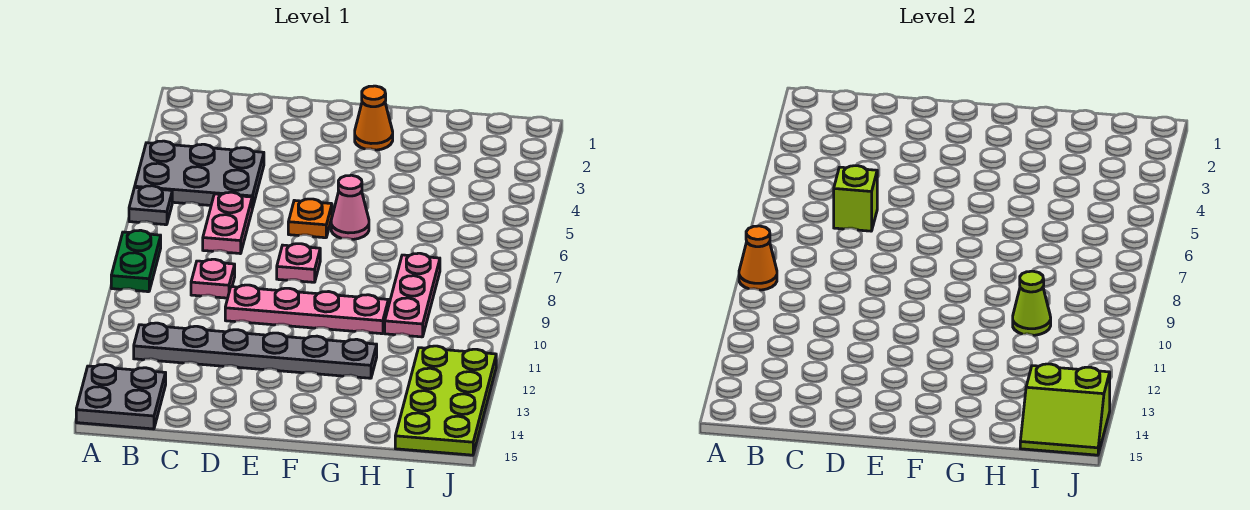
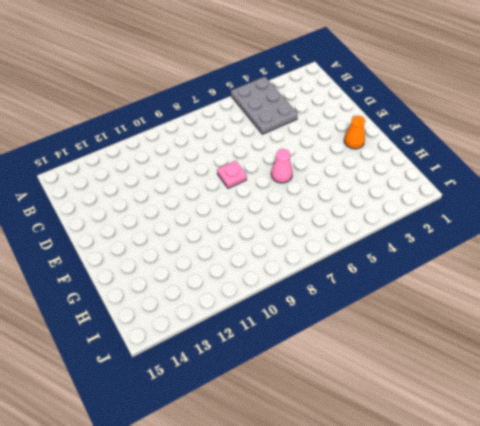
none -> grey plate A6 level 1
none -> green plate A8:A9 level 1
none -> grey plate A14:B15 level 1

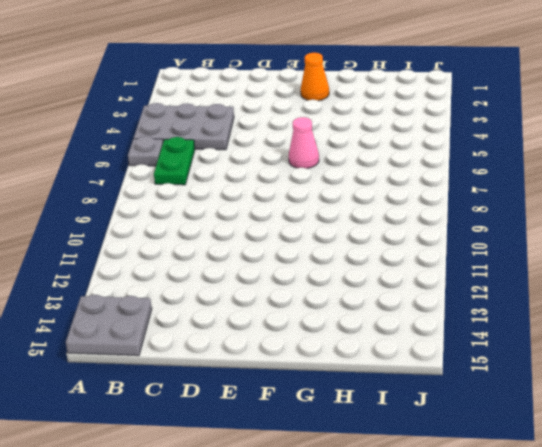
green plate B6:B7 level 1 -> green plate A8:A9 level 1
none -> grey plate B12:G12 level 1
none -> pink plate C6:C7 level 1
none -> pink plate C9 level 1

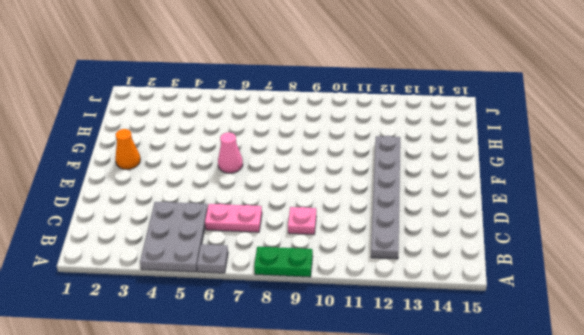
none -> grey plate A14:B15 level 1
none -> pink plate D10:G10 level 1
none -> orange plate E6 level 1

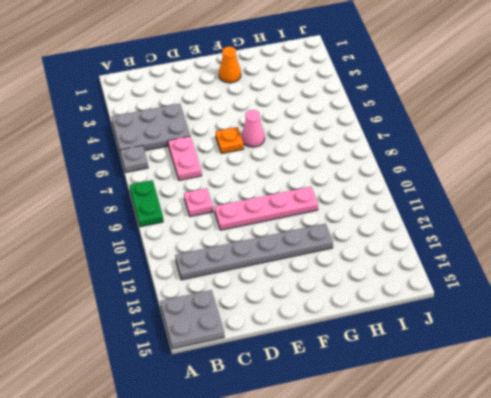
none -> pink plate E8 level 1
none -> pink plate H8:H10 level 1
none -> lime plate I12:J15 level 1

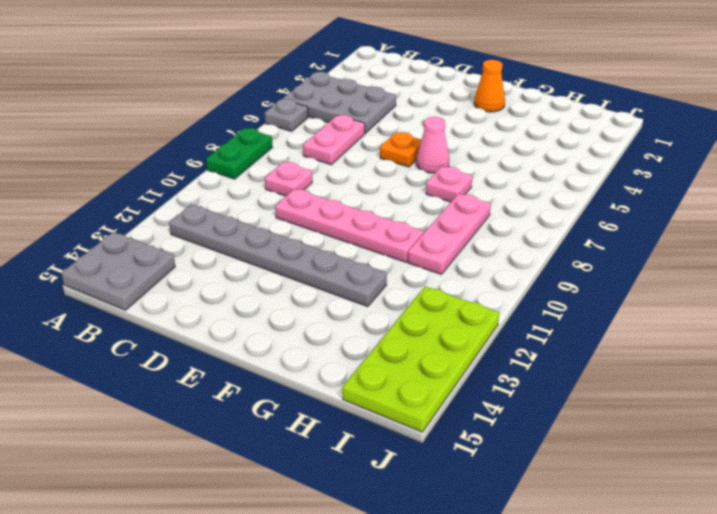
pink plate G7 level 1 -> pink plate E8 level 1
none -> orange cone A9 level 2
none -> lime brick C6 level 2
none -> lime cone H10 level 2

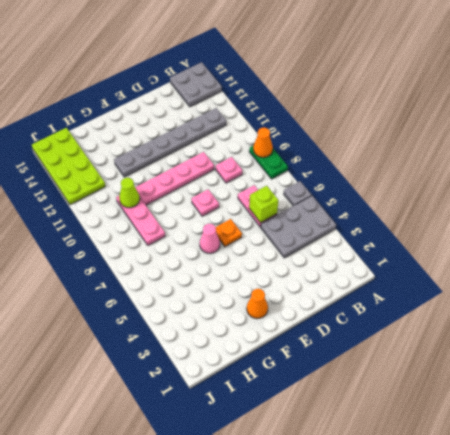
none -> lime slope I14:J15 level 2 top 14

